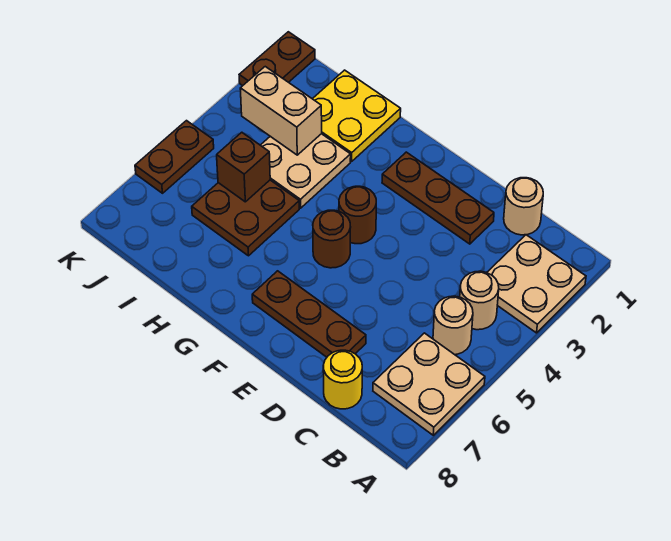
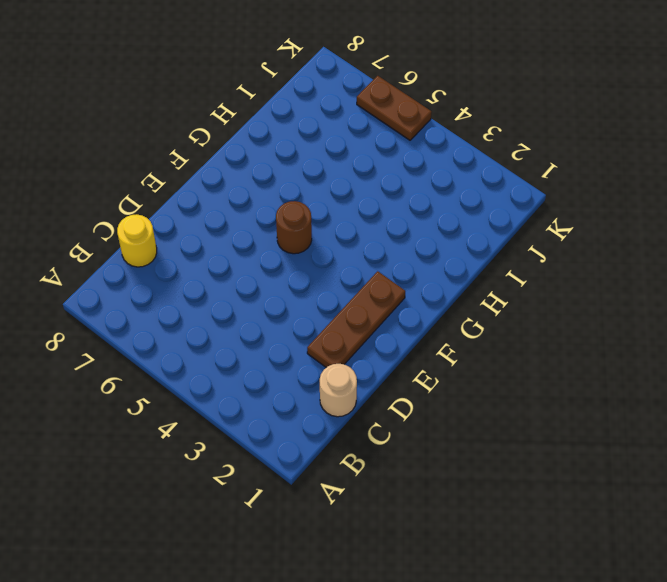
none -> tan plate A2:B3 level 1
none -> tan plate A6:B7 level 1
none -> tan round brick B4 level 1

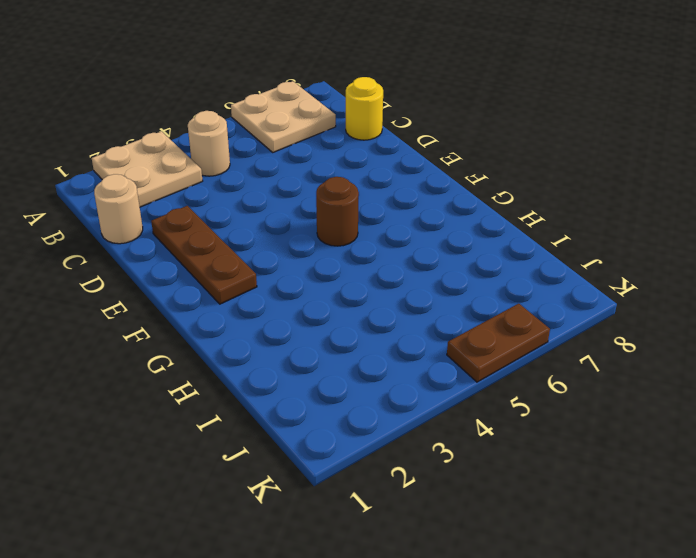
none -> tan round brick B5 level 1
none -> brown plate D7:F7 level 1
none -> brown round brick F4 level 1

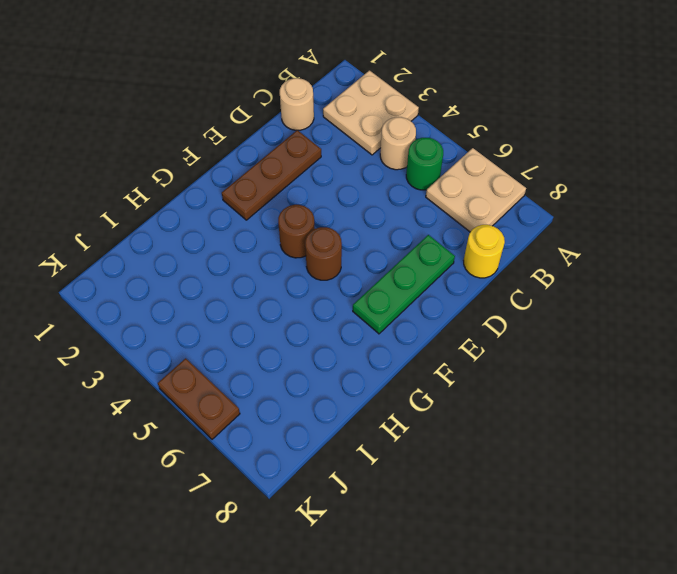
green round brick B5 level 1 -> tan round brick B5 level 1
green plate D7:F7 level 1 -> brown plate D7:F7 level 1
none -> yellow plate H1:I2 level 1
none -> tan plate H3:I4 level 1
none -> brown plate H5:I6 level 1

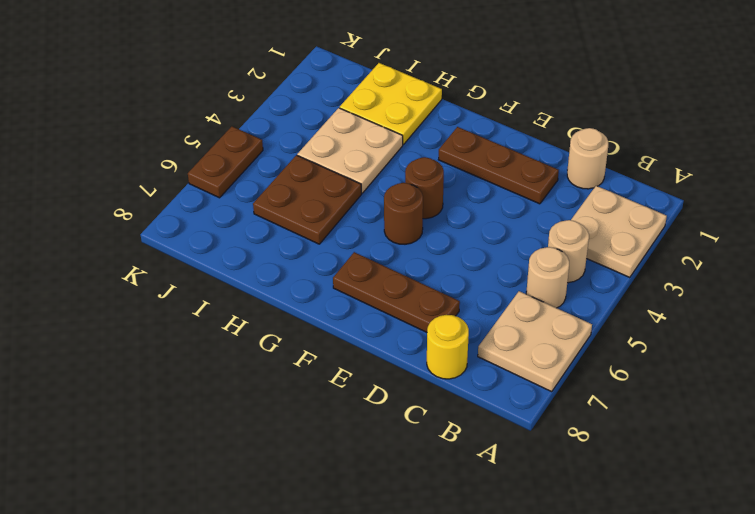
none -> brown plate K1:K2 level 1
none -> tan brick I3:J3 level 2
none -> brown brick I5 level 2

